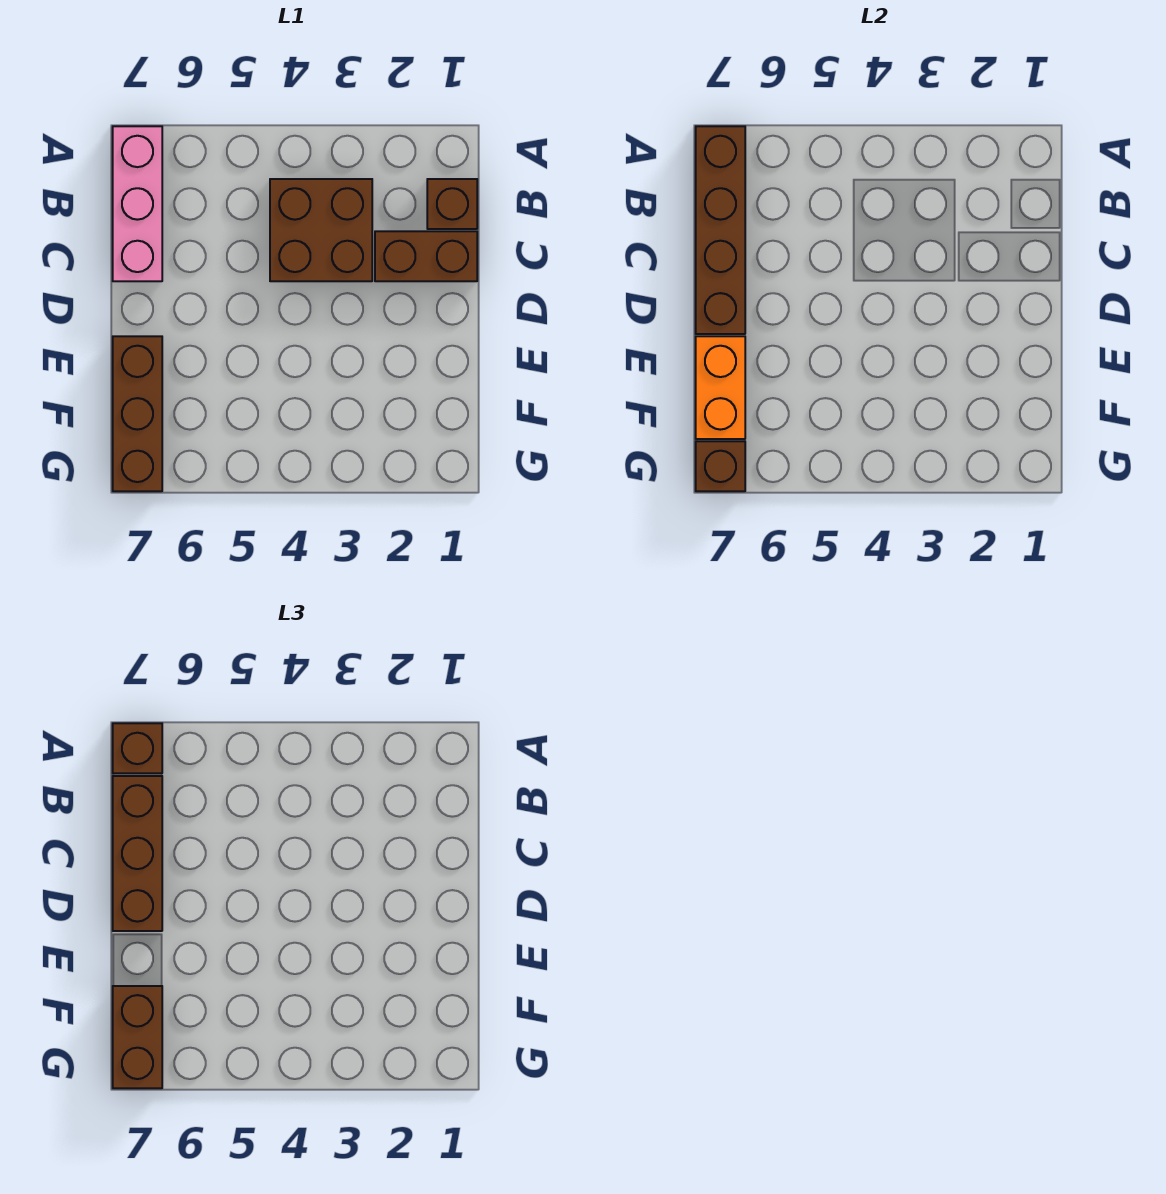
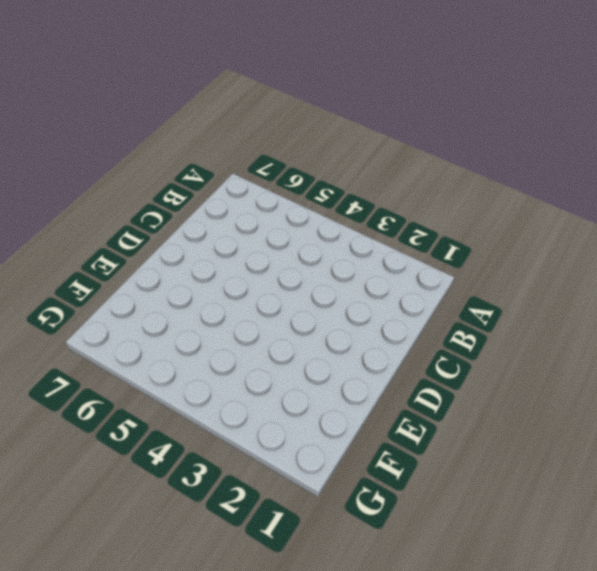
none -> pink brick A7:C7 level 1
none -> brown brick B1 level 1

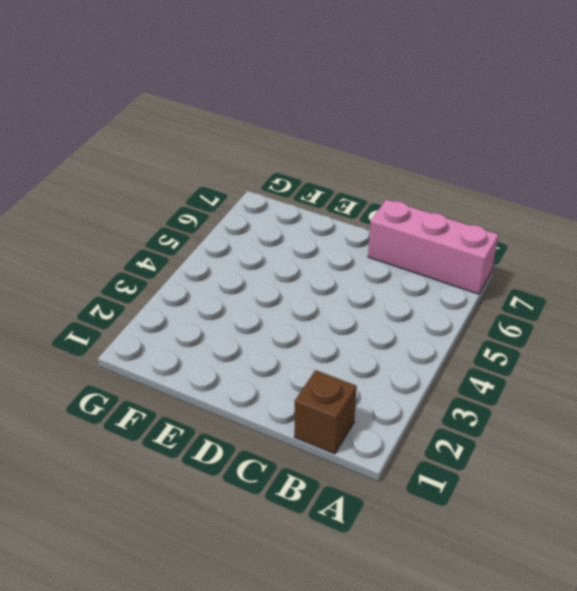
none -> brown brick B3:C4 level 1
none -> brown brick C1:C2 level 1

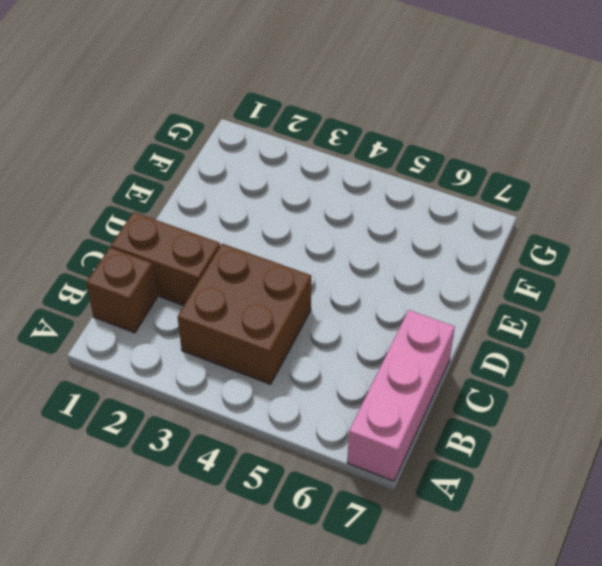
none -> brown brick E7:G7 level 1
none -> brown brick A7:D7 level 2

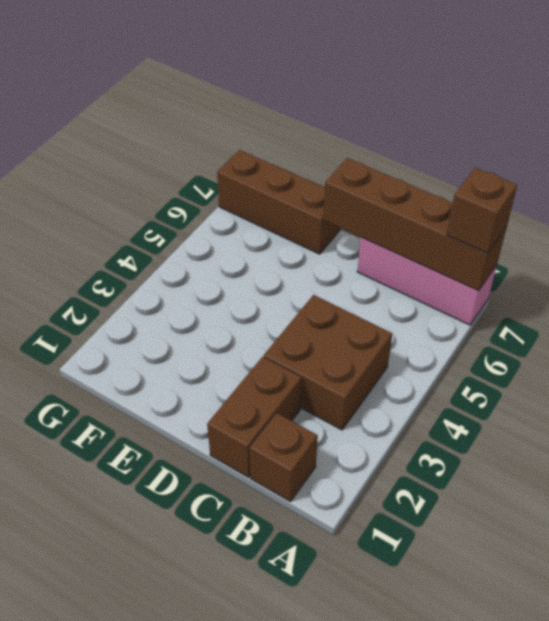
none -> orange brick E7:F7 level 2
none -> brown brick G7 level 2

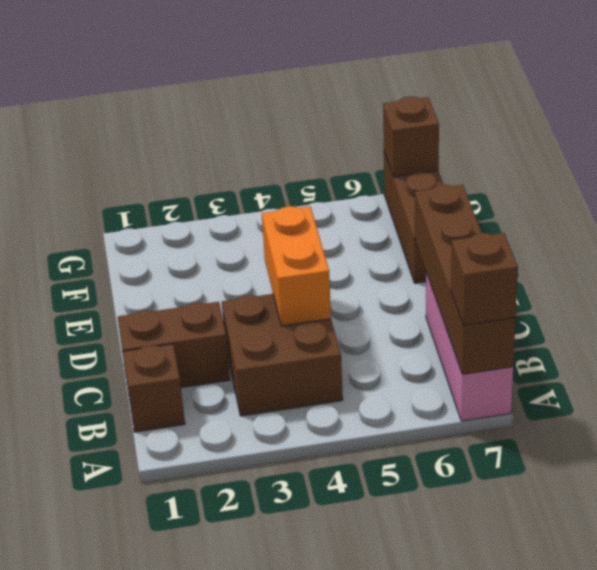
orange brick C4:D4 level 2 -> orange brick E7:F7 level 2
none -> brown brick B7:D7 level 3
none -> brown brick F7:G7 level 3

